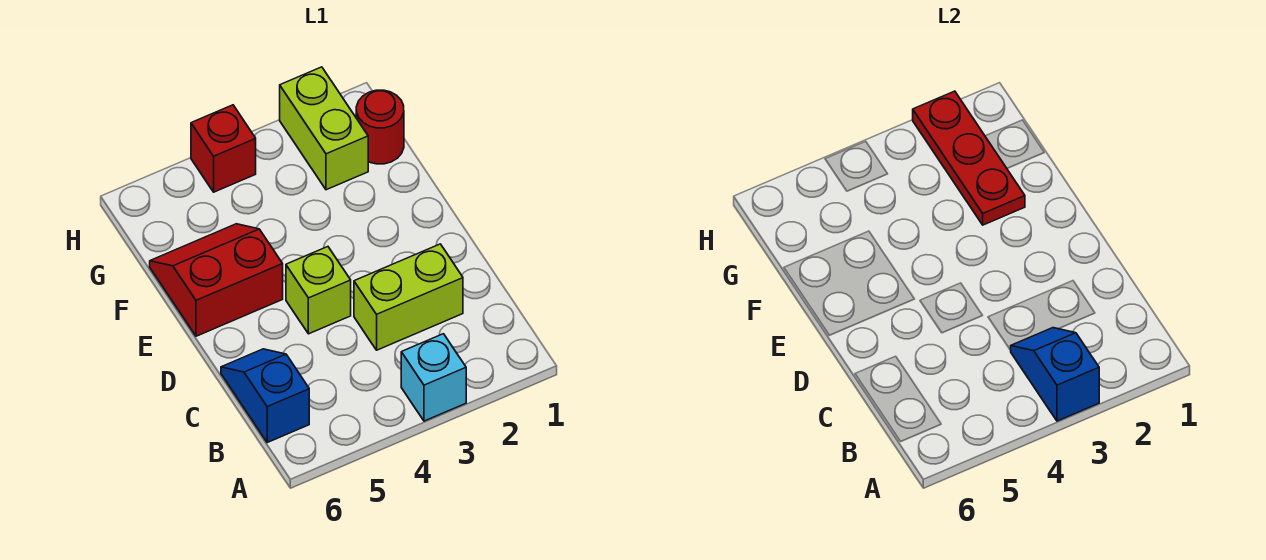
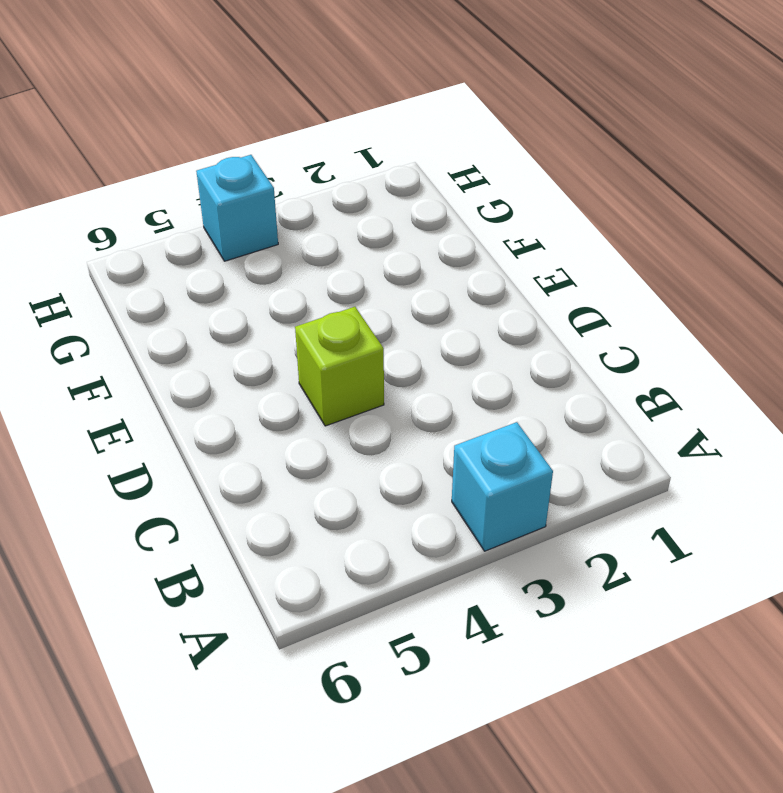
cyan brick H4 level 1 -> red brick H4 level 1
none -> blue slope B6:C6 level 1 top B
none -> lime brick C2:C3 level 1

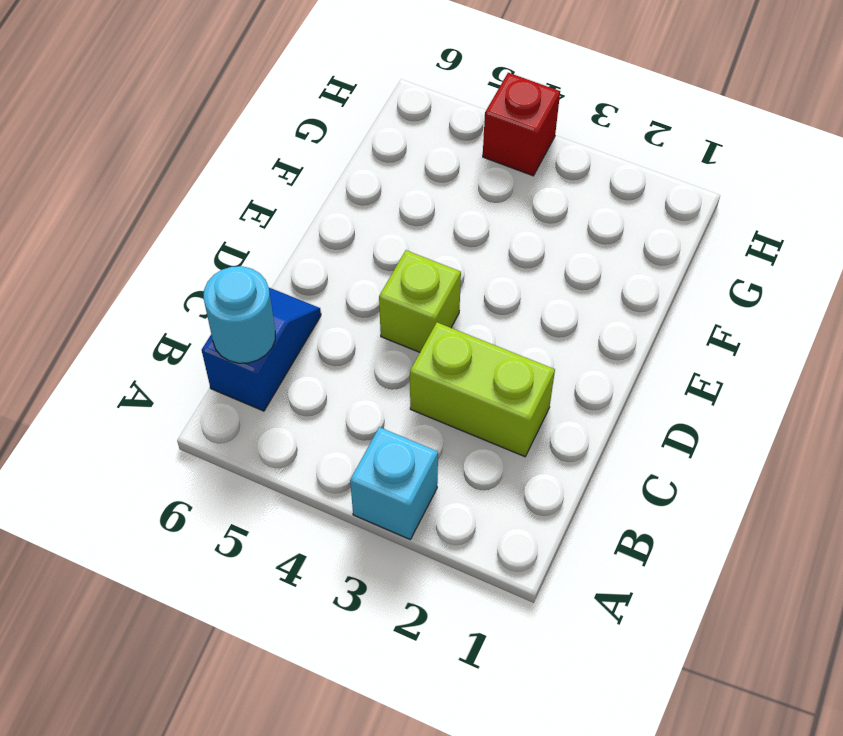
cyan round brick B6 level 2 -> none
none -> red slope E5:F6 level 1 top E
none -> red round brick G1 level 1

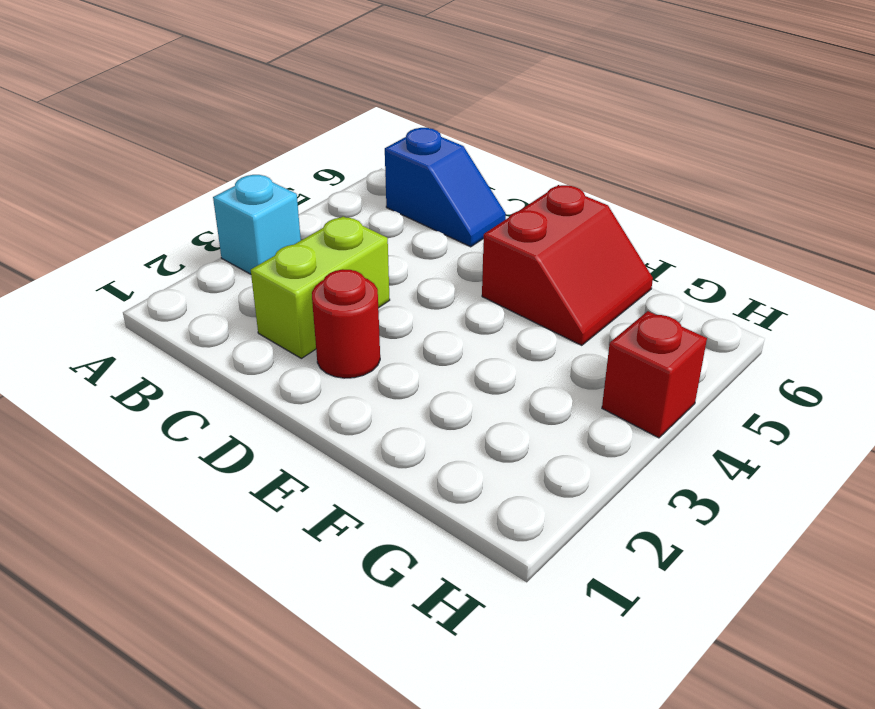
red round brick D2 level 1 -> red round brick G1 level 1
none -> lime brick D4 level 1
none -> lime brick G2:H2 level 1

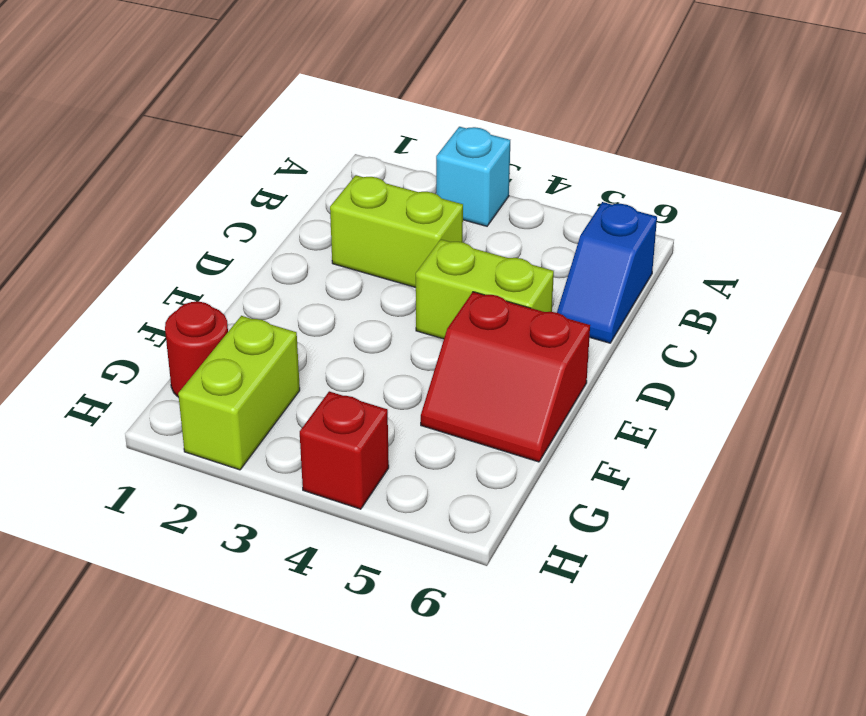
lime brick D4:D5 level 1 -> lime brick D4 level 1
none -> blue slope A3:B3 level 2 top A
none -> red plate F2:H2 level 2

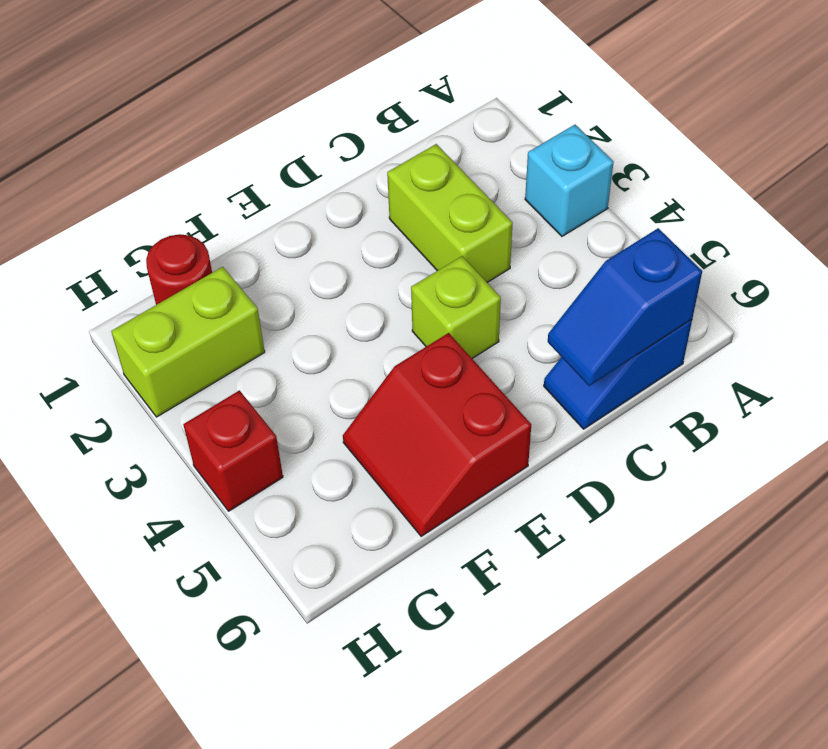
blue slope B6:C6 level 2 top B -> blue slope A3:B3 level 2 top A
none -> red plate F2:H2 level 2

